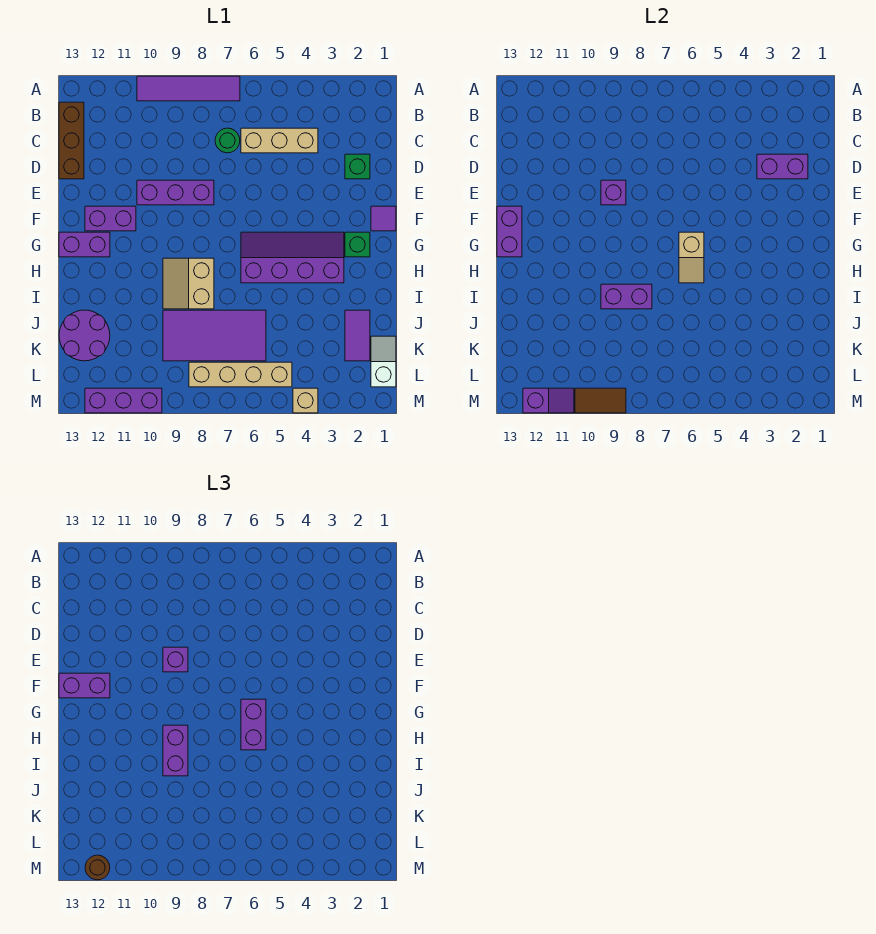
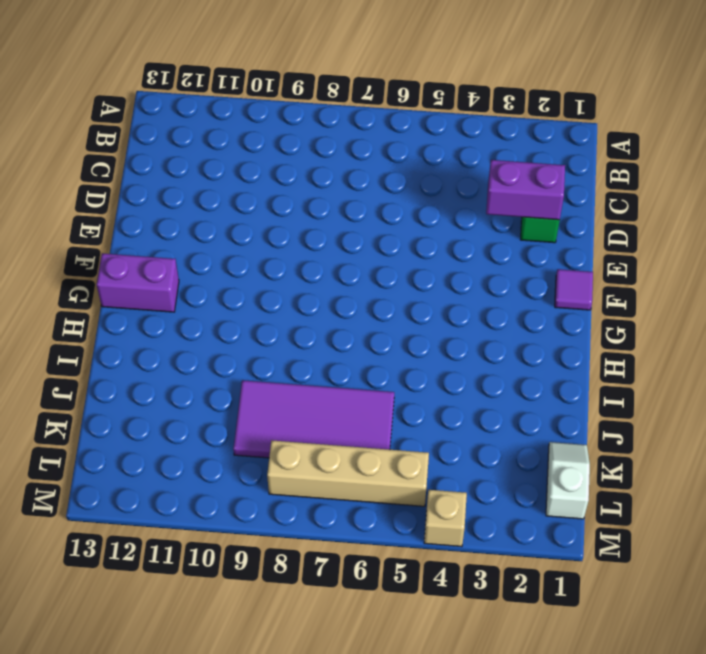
none -> purple tile A7:A10 level 1
none -> brown brick B13:D13 level 1
none -> tan brick C4:C6 level 1
none -> green round brick C7 level 1

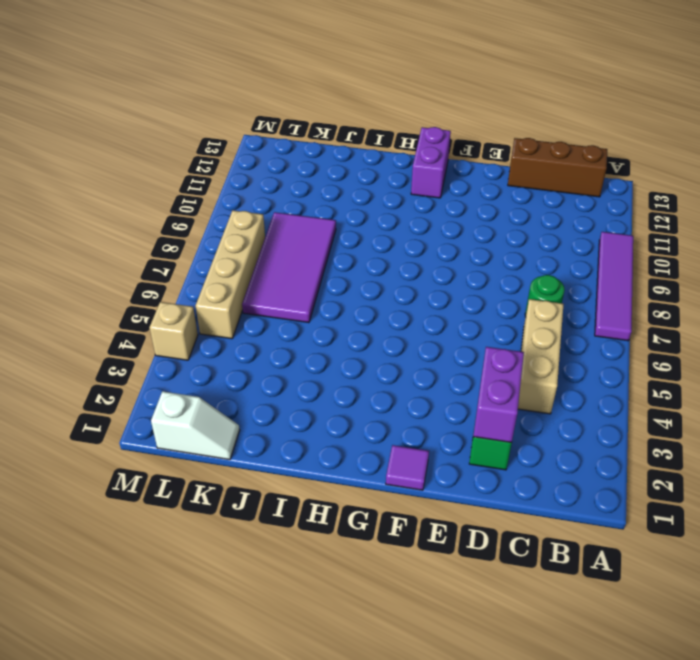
none -> purple brick E8:E10 level 1
none -> purple brick F11:F12 level 1
none -> green brick G2 level 1
none -> purple slope G3:H6 level 1 top H

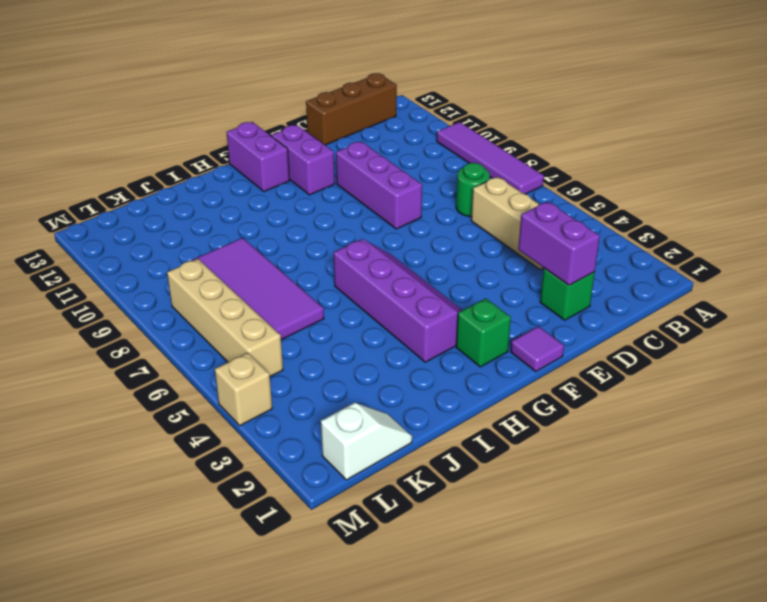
none -> tan slope H8:I9 level 1 top 8
none -> purple tile J2:K2 level 1
none -> purple round brick J12:K13 level 1
none -> purple brick M10:M12 level 1

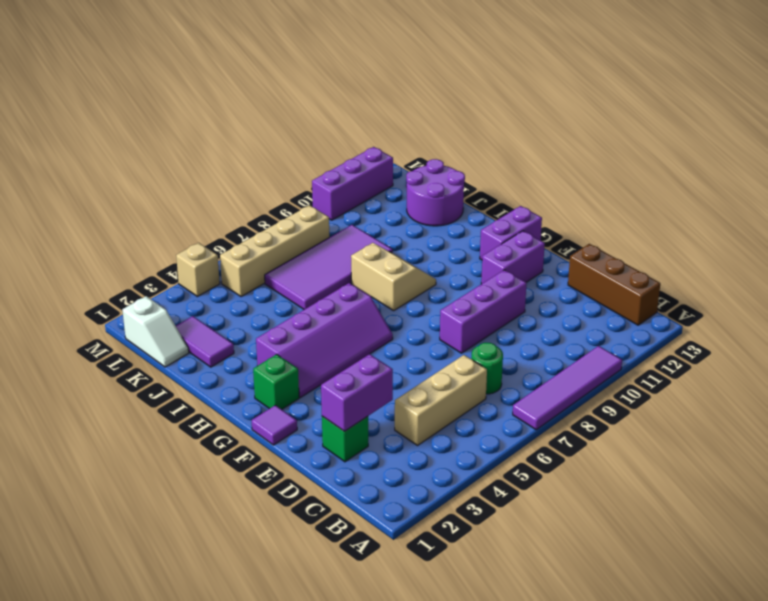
none -> purple brick E9 level 2
none -> purple brick F13:G13 level 2
none -> tan slope G6:H6 level 2 top G
none -> purple brick I8:I9 level 2

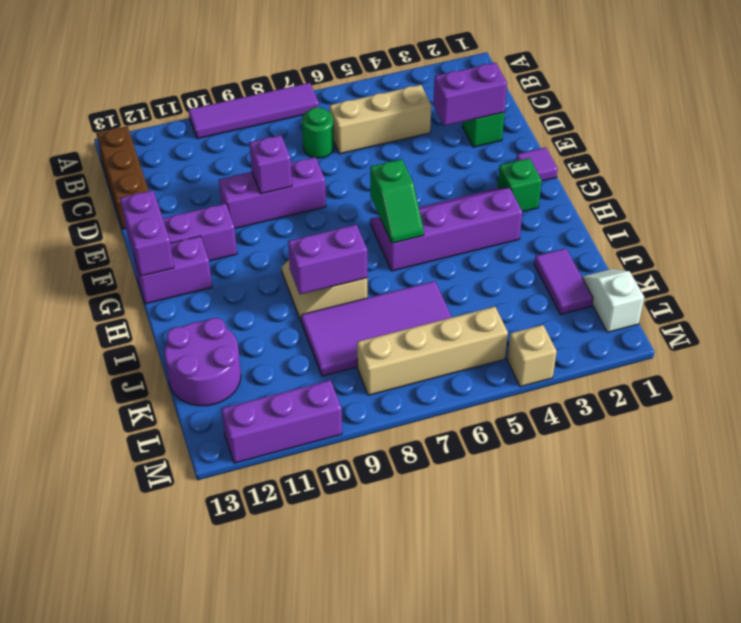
green slope G6:H6 level 2 top G -> tan slope G6:H6 level 2 top G
none -> brown tile M9:M10 level 2
none -> purple slope M11:M12 level 2 top 12
none -> purple brick E9 level 3
none -> purple brick F12:F13 level 3

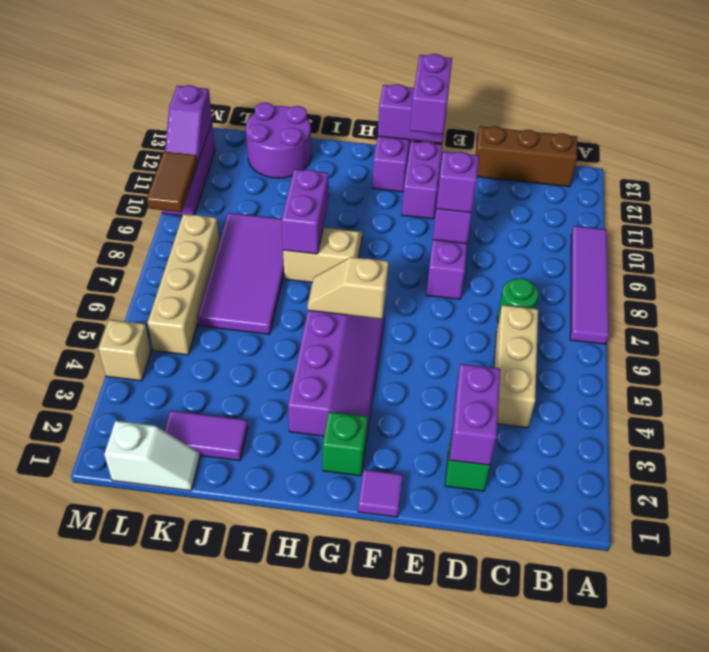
none -> purple brick G6:H6 level 3
none -> purple brick H9:I9 level 3
none -> brown round brick M12 level 3

